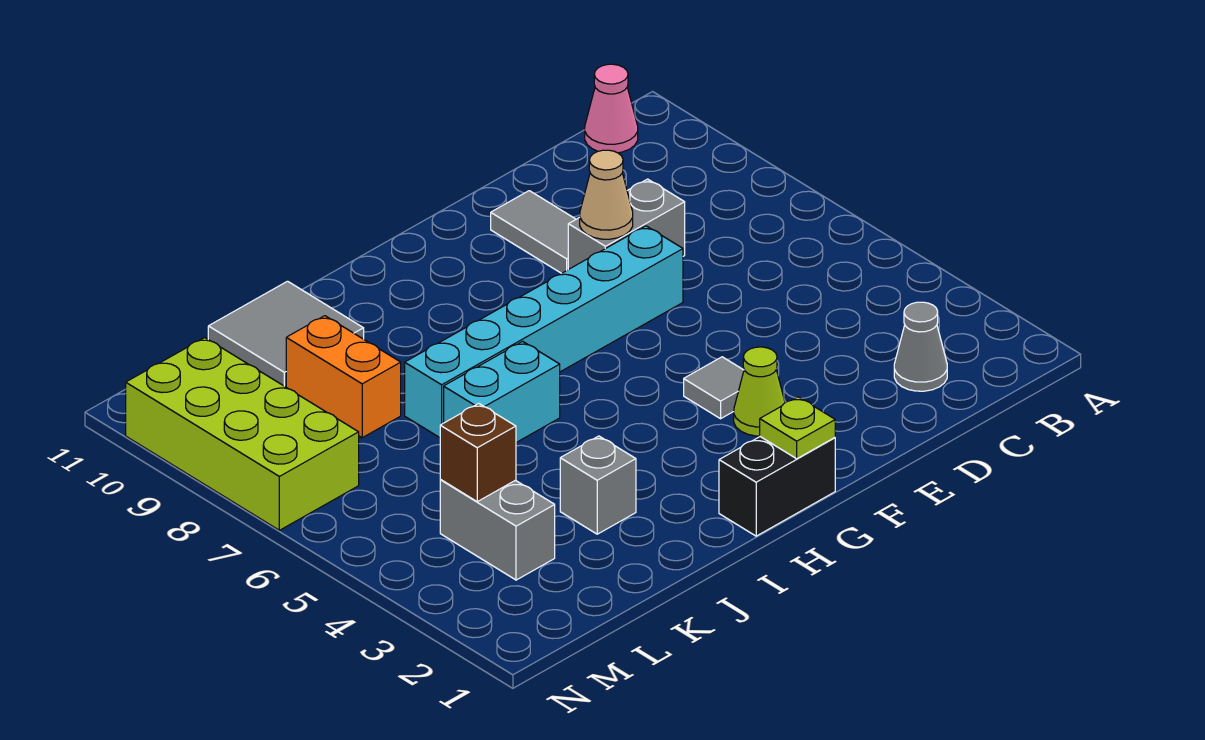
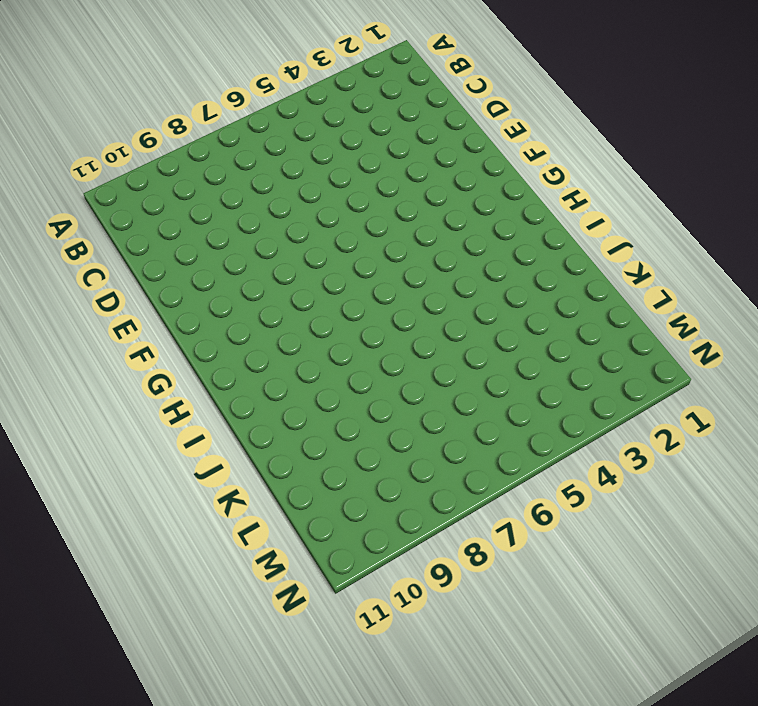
none -> pink cone B11 level 1
none -> grey cone C2 level 1
none -> grey brick D8:E8 level 1

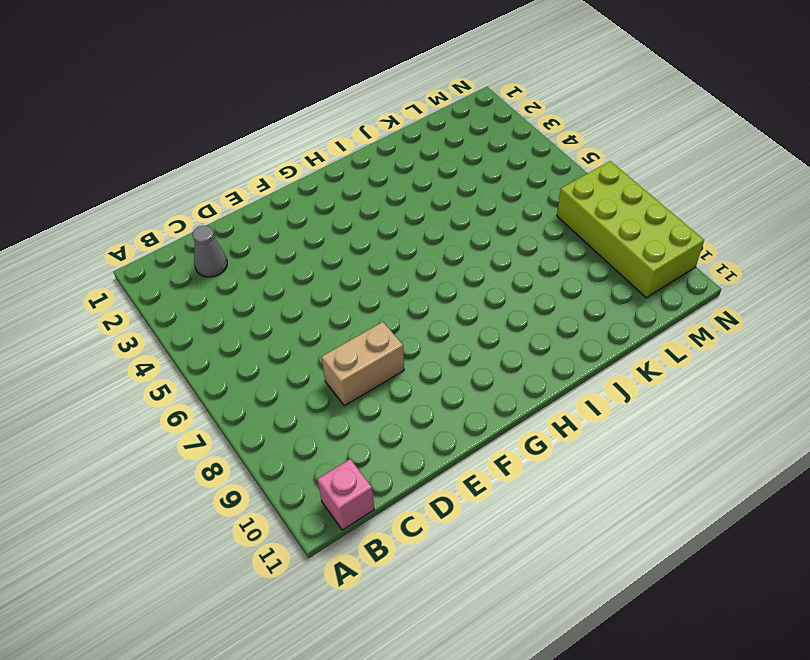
pink brick B11 level 1 -> pink cone B11 level 1
tan brick D8:E8 level 1 -> grey brick D8:E8 level 1
none -> cyan brick E7:J7 level 1
none -> grey tile E9:E10 level 1
none -> lime cone F3 level 1

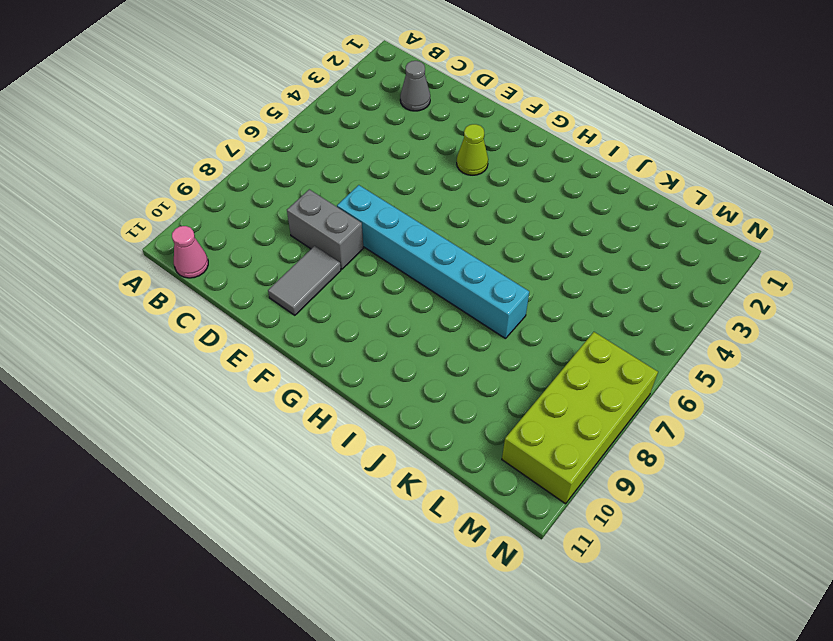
none -> grey tile F4 level 1
none -> black brick G1:H1 level 1
none -> cyan brick I6:J6 level 1

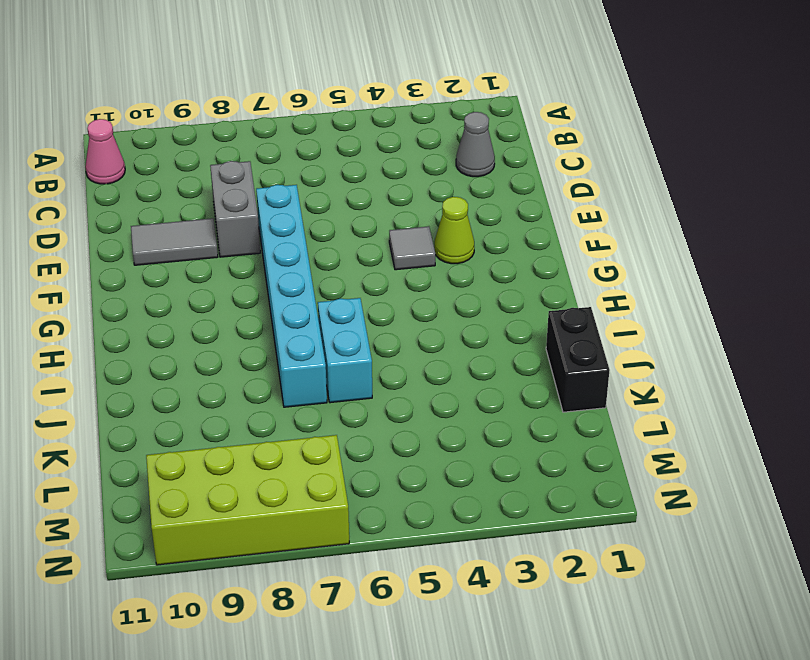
black brick J1:K1 level 1 -> black brick G1:H1 level 1
none -> grey brick J3 level 1
none -> grey tile J10:K11 level 1
none -> orange brick K8:K9 level 1

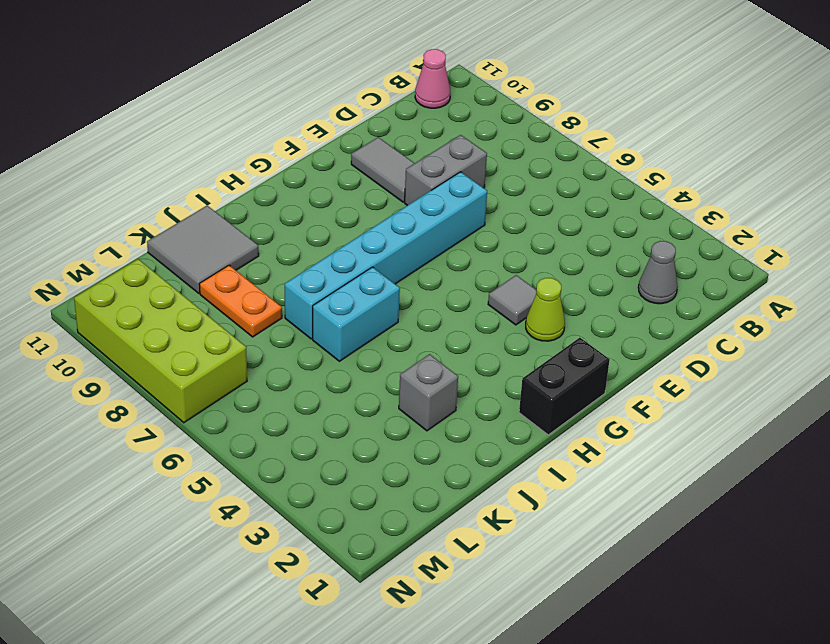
orange plate K8:K9 level 1 -> orange brick K8:K9 level 1
none -> grey brick L3:L4 level 1
none -> tan cone E8 level 2
none -> lime plate G1 level 2

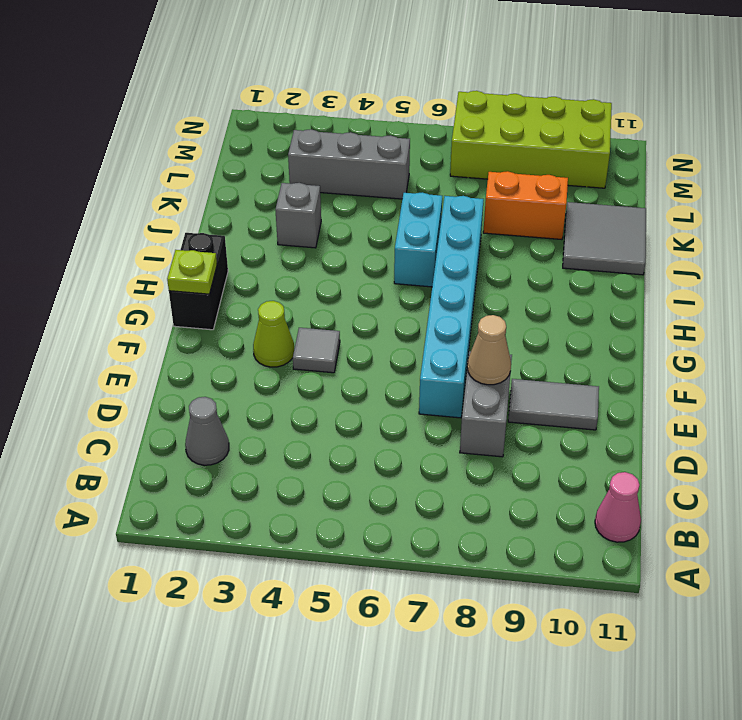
grey brick L3:L5 level 1 -> grey brick L3:L4 level 1
none -> brown brick L4 level 2

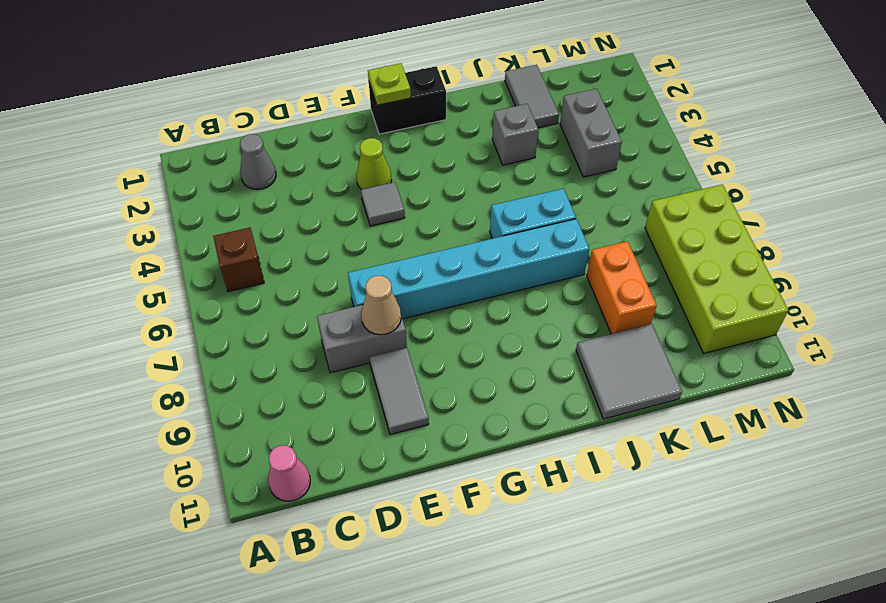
brown brick B5 level 1 -> brown brick L4 level 2
grey tile K1:K2 level 1 -> none

